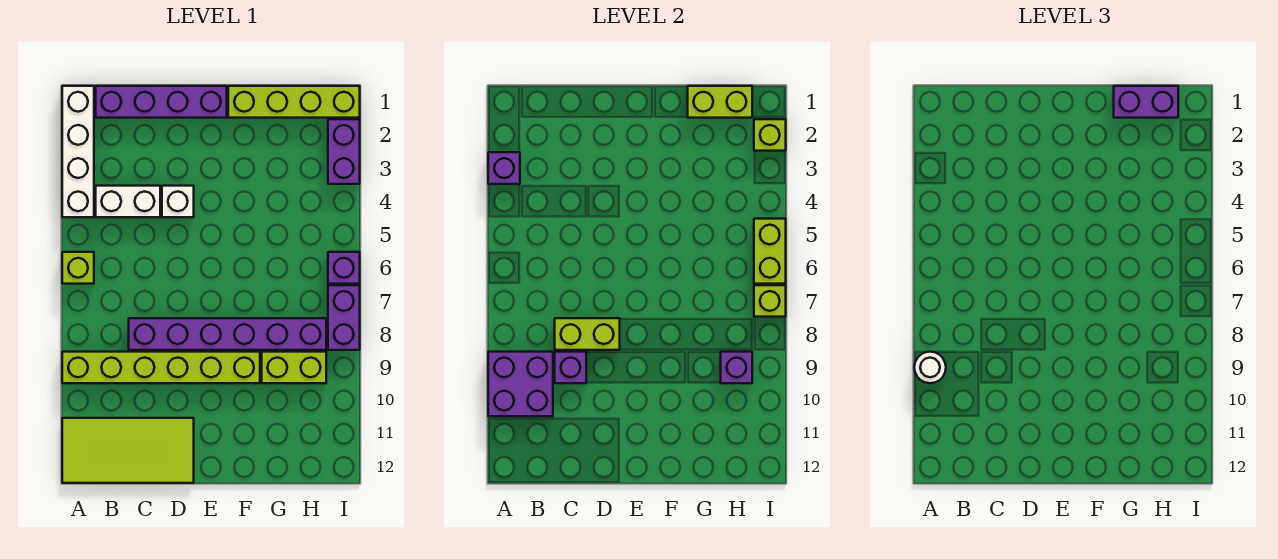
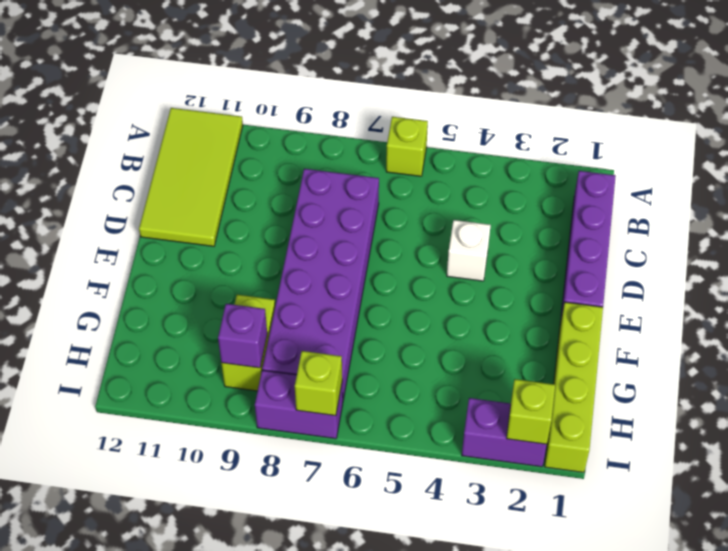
purple brick C7:H8 level 1 -> purple brick C8:H8 level 1
none -> white brick A1:A4 level 1
none -> lime brick A9:F9 level 1
none -> white brick B4:C4 level 1

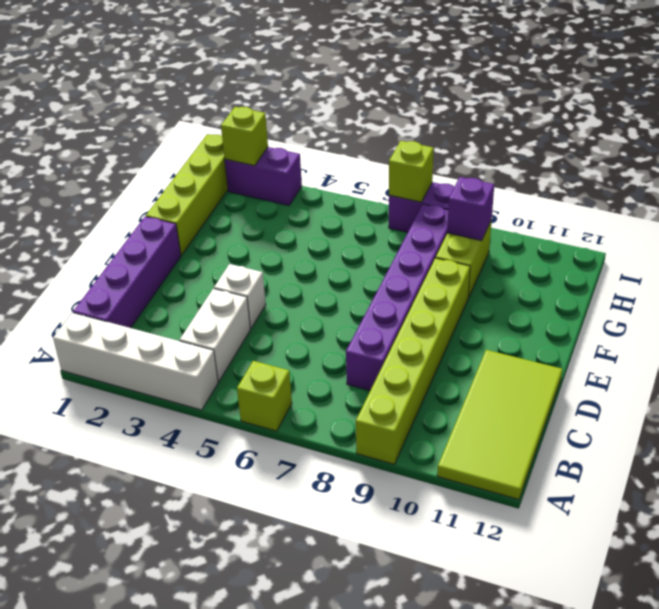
none -> purple brick I6 level 1
none -> purple brick A3 level 2
none -> purple brick A9:B10 level 2

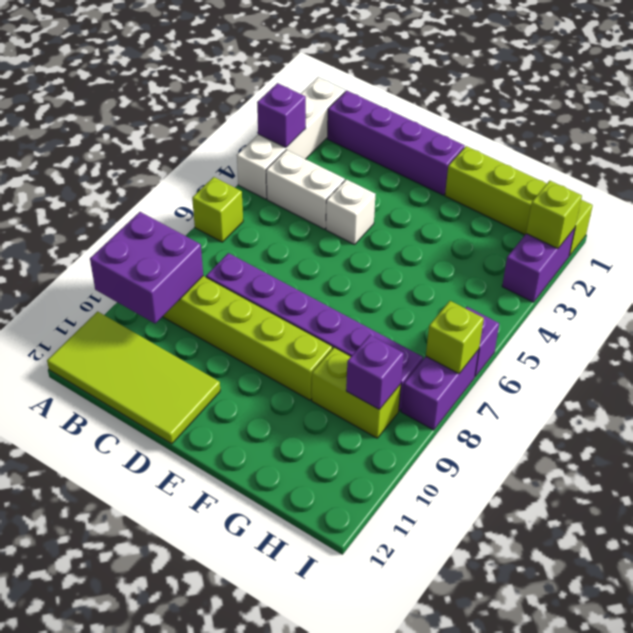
none -> lime brick C8:D8 level 2
none -> purple brick C9 level 2
none -> lime brick G1:H1 level 2

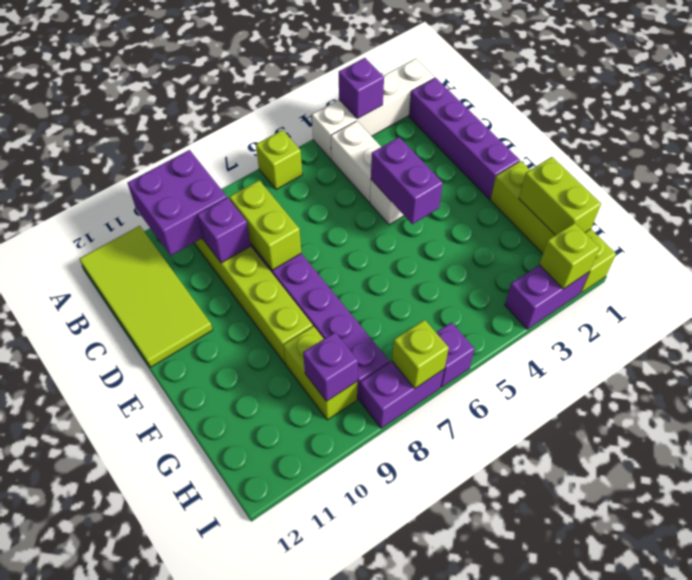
purple brick D4:E4 level 2 -> purple brick G1:H1 level 3
none -> lime brick I5:I6 level 2
none -> white round brick A9 level 3

